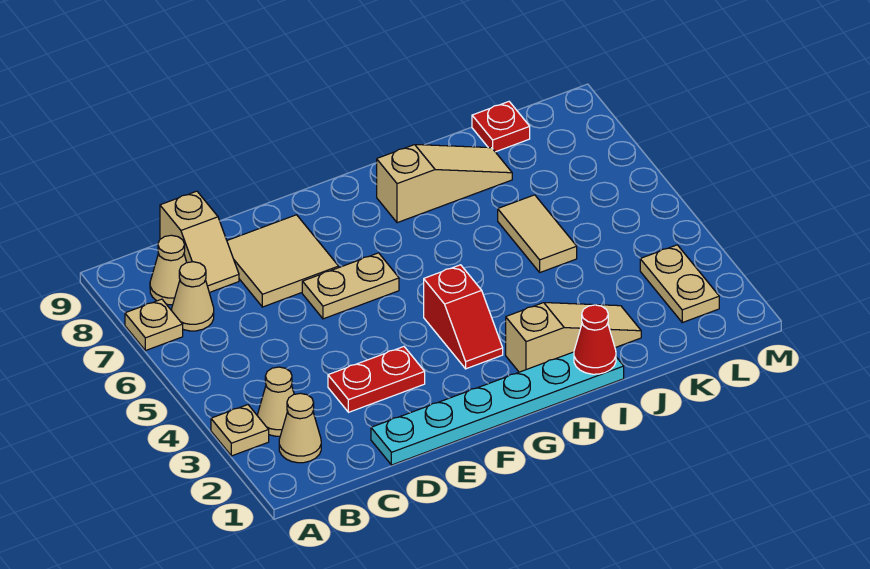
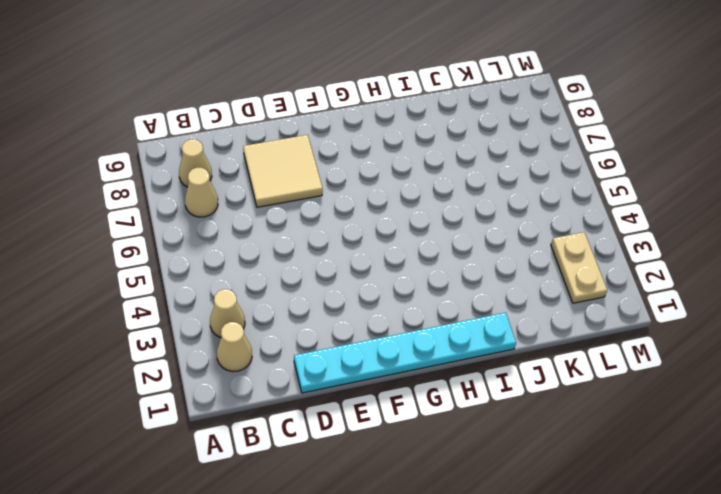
none -> tan plate A3 level 1
none -> tan plate A7 level 1
none -> tan slope C8:C9 level 1 top 9

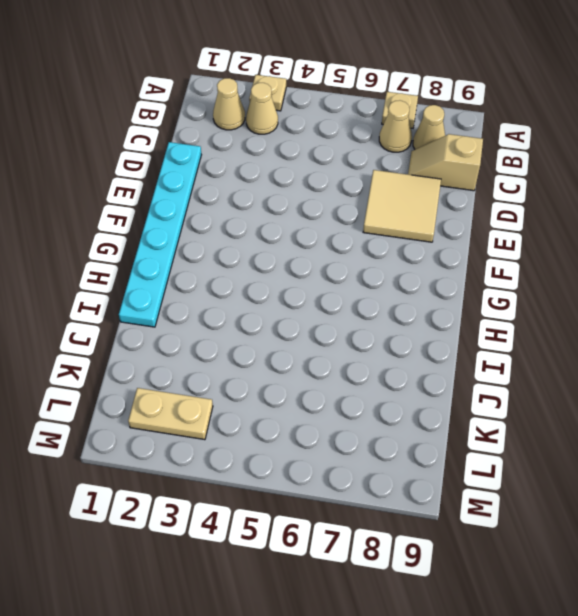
none -> red plate D3:E3 level 1
none -> tan plate E6:F6 level 1
none -> red slope G3:G4 level 1 top 4

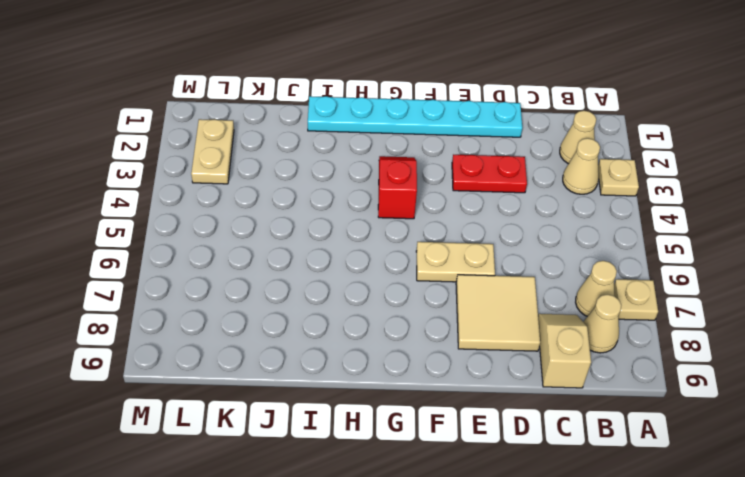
none -> tan slope H2:J2 level 1 top H
none -> tan slope H8:J8 level 1 top H
none -> tan tile J5:J6 level 1

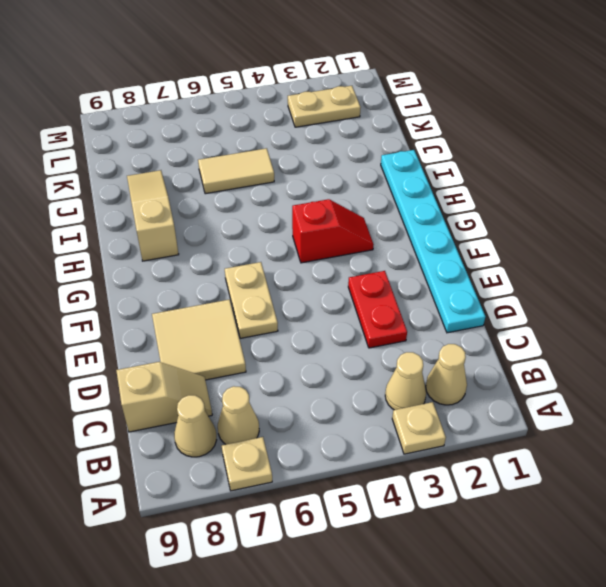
none -> tan slope H2:J2 level 1 top H
none -> red plate K9 level 1
none -> red cone I1 level 2

